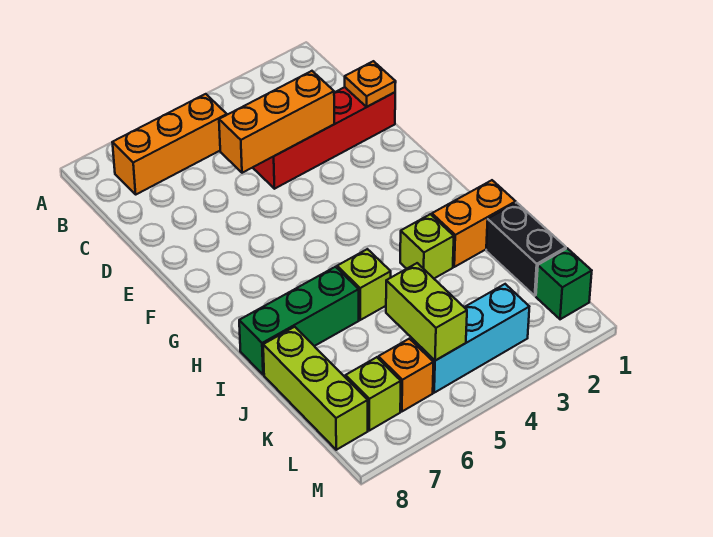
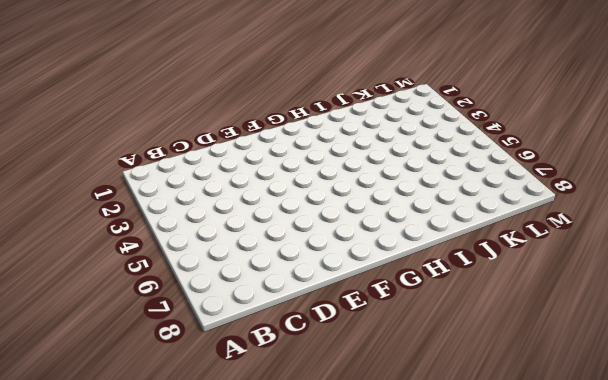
none -> orange brick B5:B7 level 1
none -> red brick D1:D4 level 1
none -> orange brick I1:I2 level 1

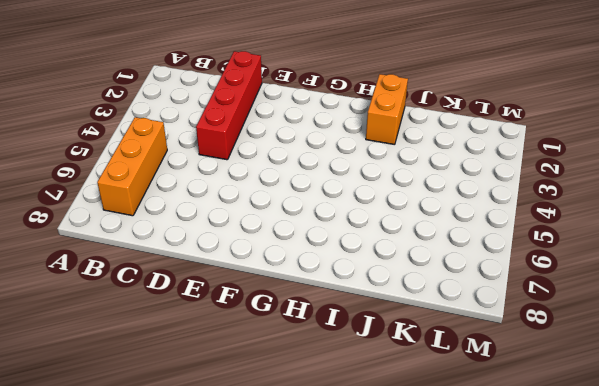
none -> lime brick I3 level 1
none -> lime brick I5 level 1
none -> green brick I6:I8 level 1

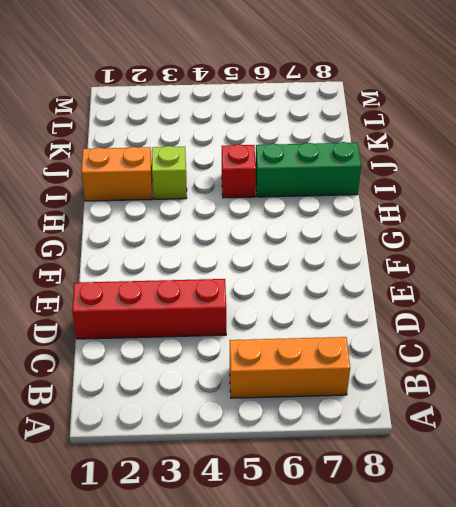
red brick I5 level 1 -> lime brick I5 level 1
none -> black brick J1:K1 level 1
none -> lime brick J8:L8 level 1
none -> green brick L1 level 1

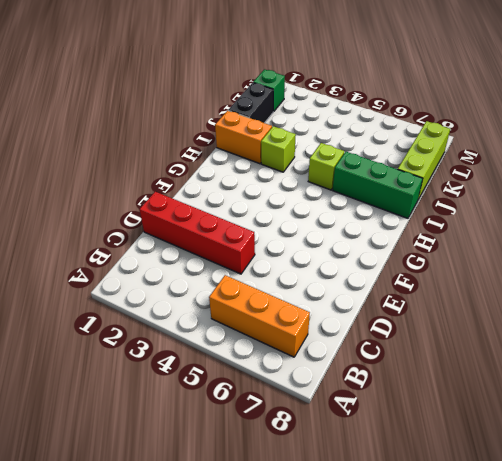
none -> cyan brick L3:L5 level 1
none -> orange brick L6 level 1
none -> lime brick L7 level 1

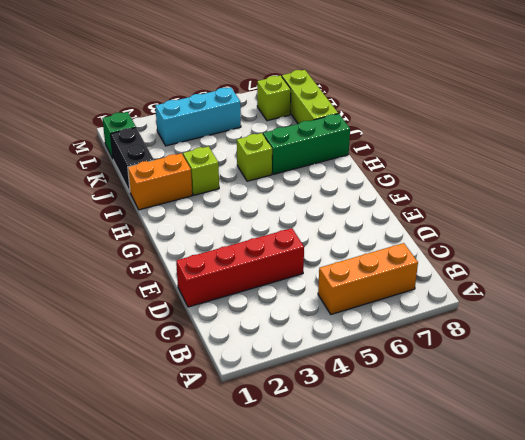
none -> orange brick L6 level 1
none -> orange plate D1 level 2
none -> orange brick D3:D5 level 2

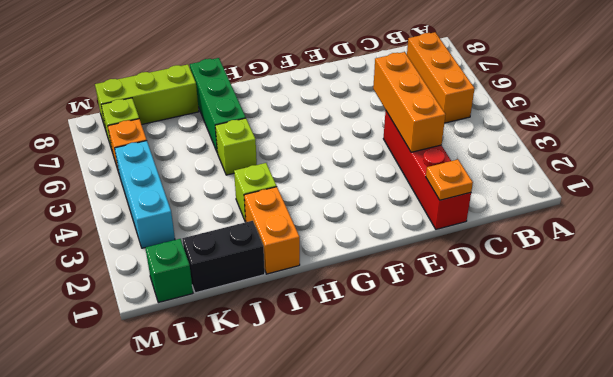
none -> lime brick K5:L5 level 2

